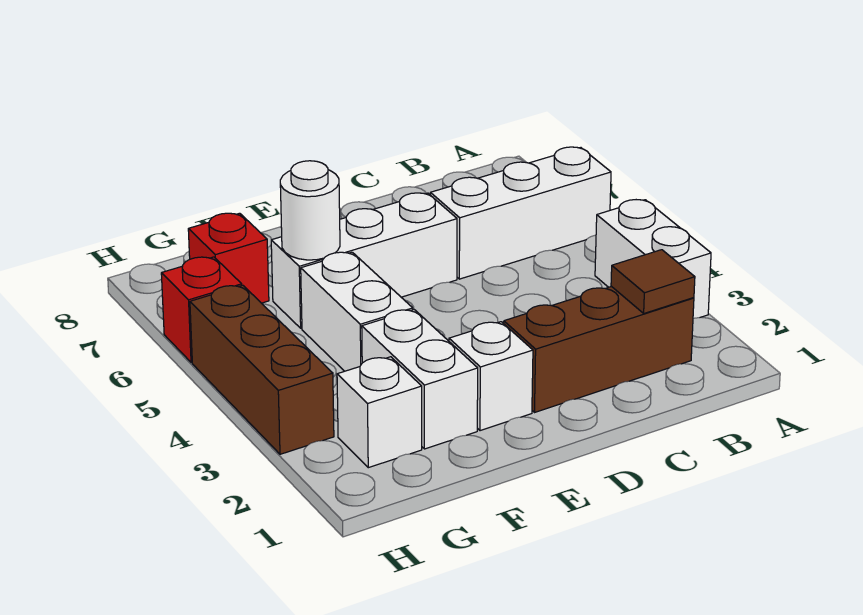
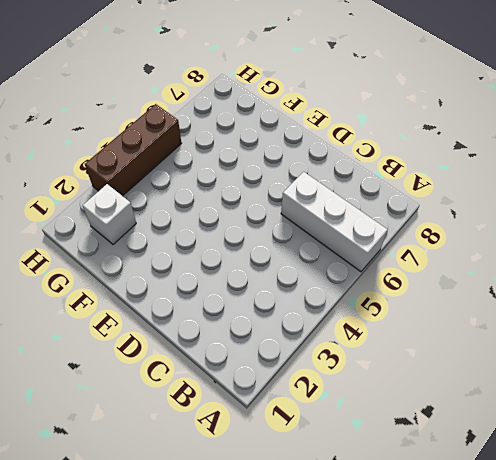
none -> white brick A3:A4 level 1
none -> brown brick B2:D2 level 1
none -> white brick D6:F6 level 1

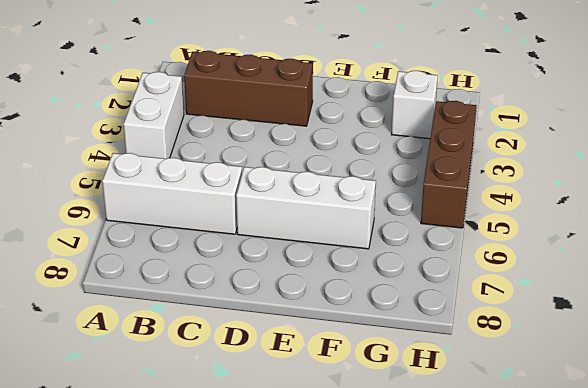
none -> white brick E2 level 1
none -> white brick F2:F3 level 1
none -> white brick F4:F5 level 1

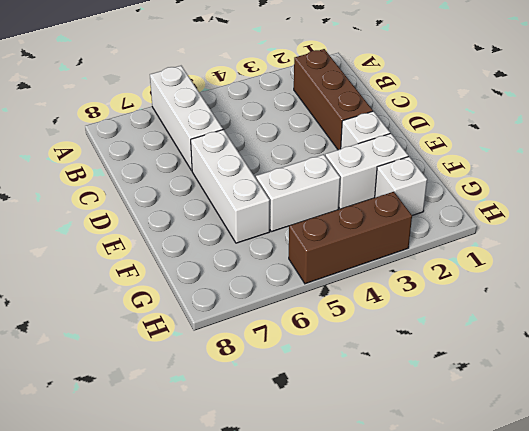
none -> white brick A3:A4 level 1
none -> red brick G7 level 1
none -> red brick H6 level 1

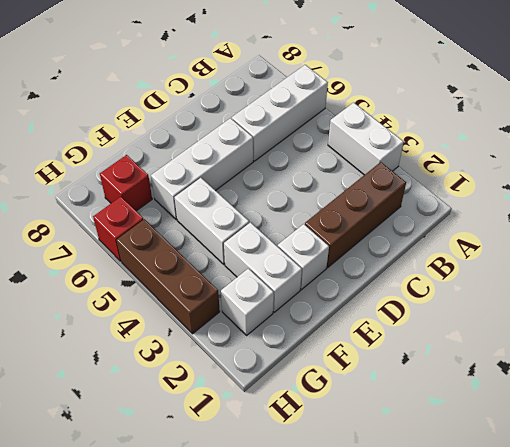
none -> brown tile B2 level 2
none -> white round brick F6 level 2

